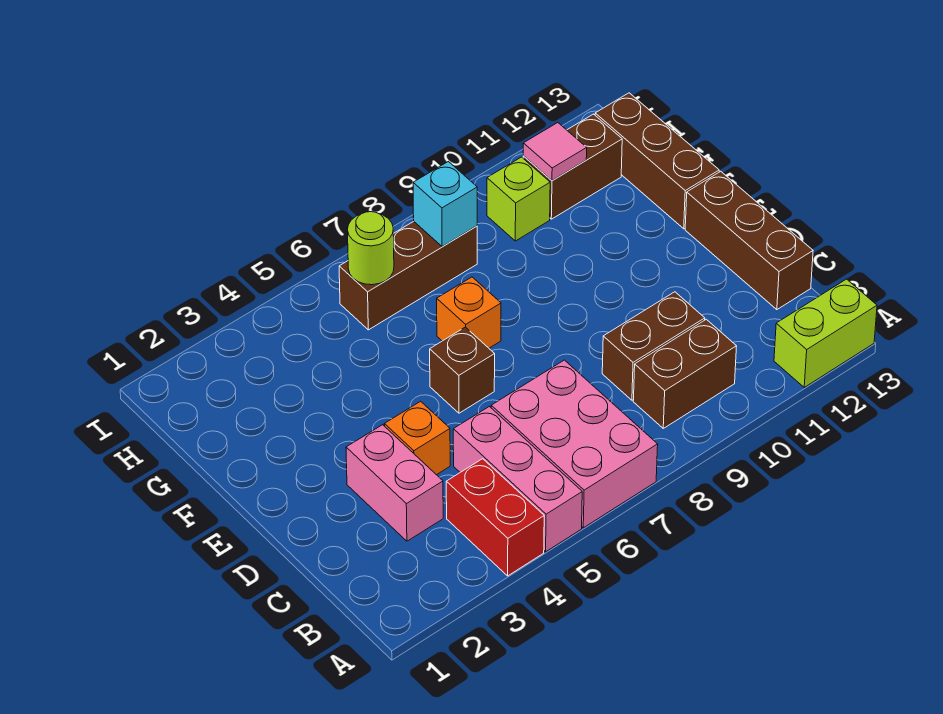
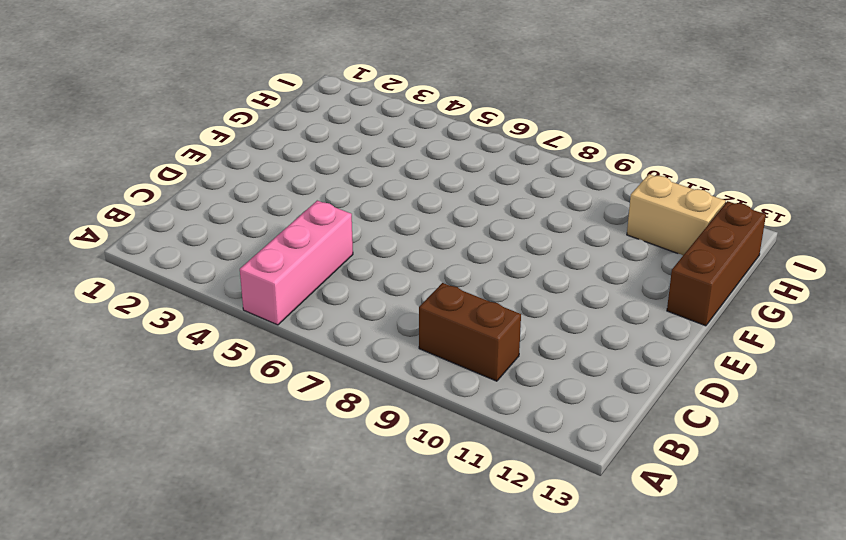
tan brick H11:H12 level 1 -> brown brick H11:H12 level 1
none -> red brick A4:B4 level 1
none -> pink brick A6:C7 level 1
none -> lime brick A12:A13 level 1

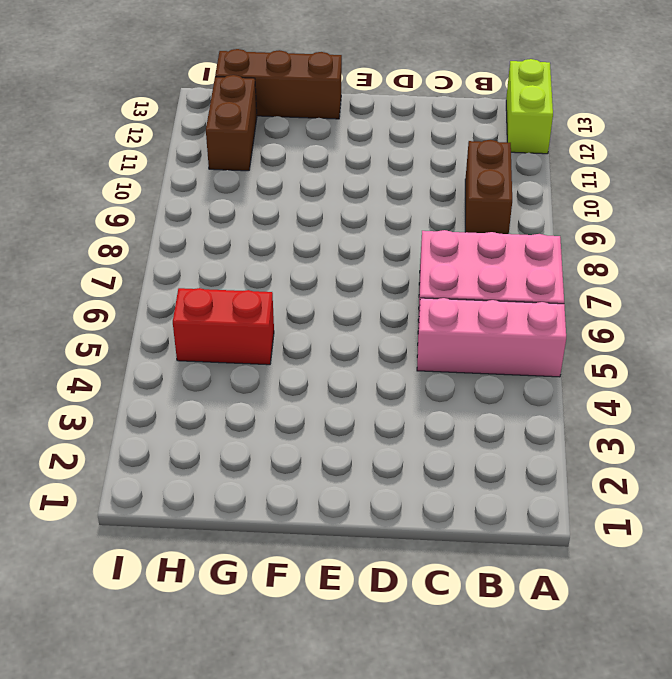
red brick G5:H5 level 1 -> red brick A4:B4 level 1
none -> pink brick C3:D3 level 1
none -> brown brick C9:C10 level 1
none -> brown brick C13:E13 level 1

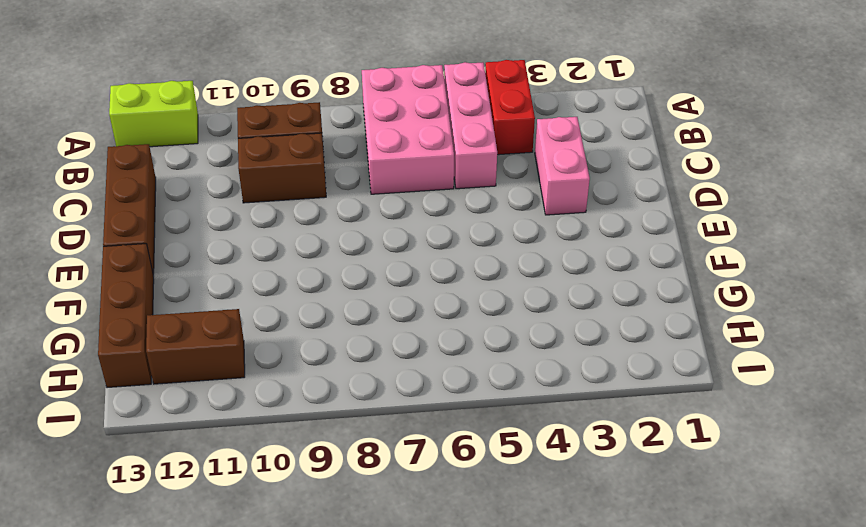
none -> orange brick D4 level 1
none -> brown brick E6 level 1
none -> orange brick F7 level 1

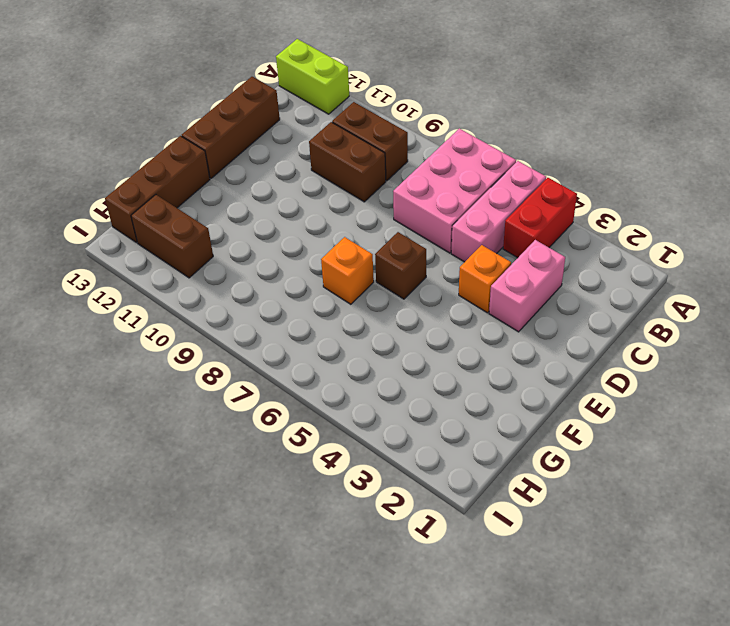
none -> brown brick H6:H8 level 1
none -> lime brick H10 level 1
none -> lime round brick H6 level 2

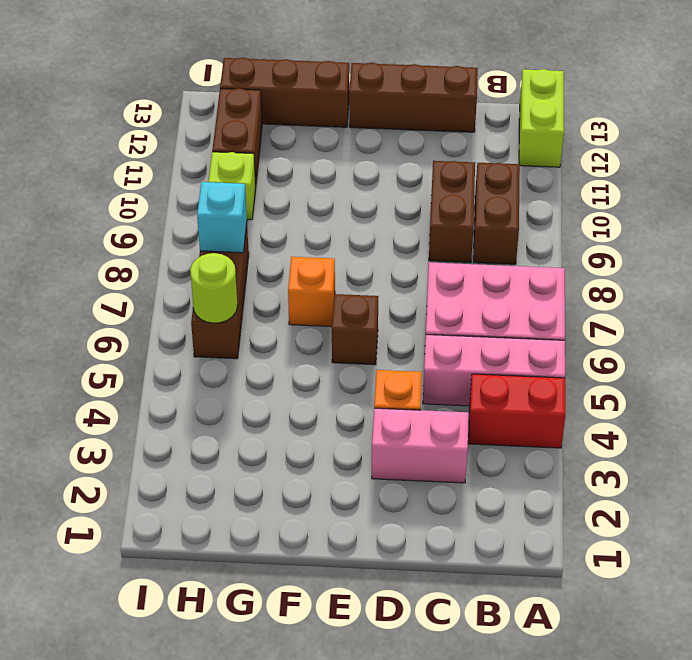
none -> pink tile H11 level 2

